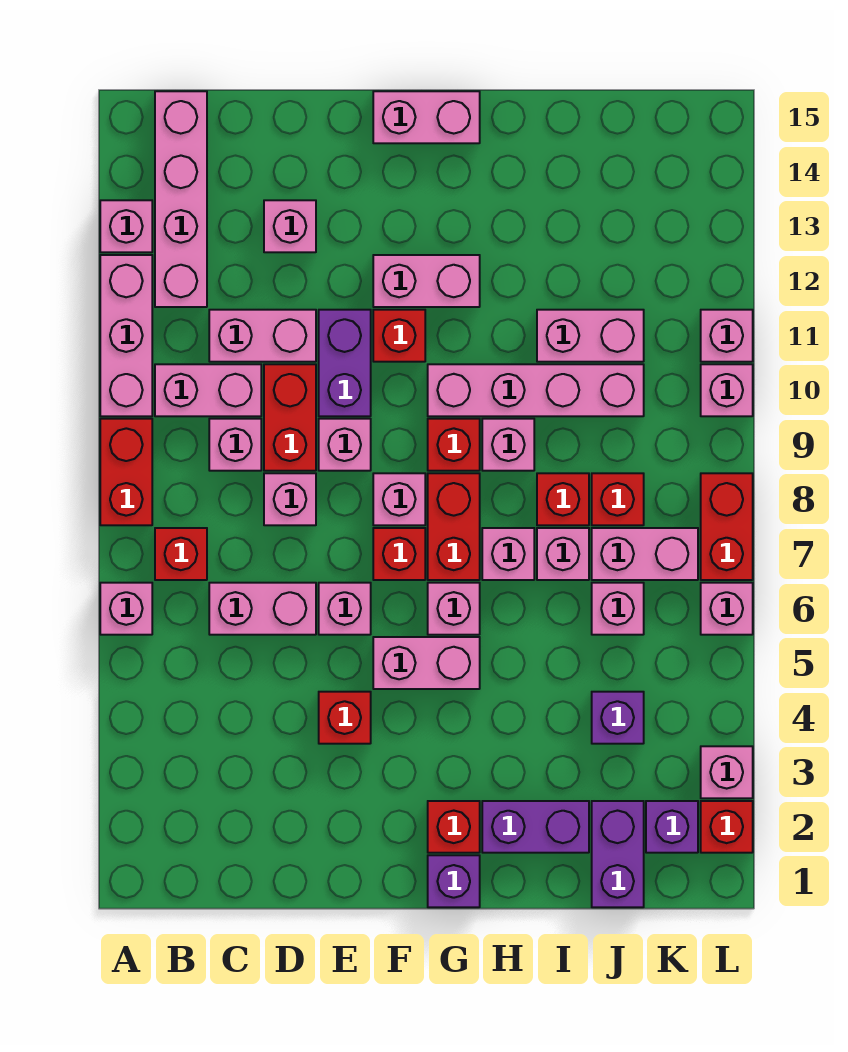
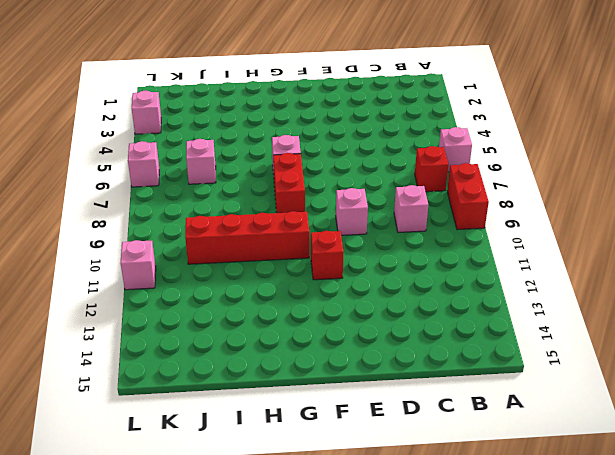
red brick G10:J10 level 1 -> pink brick G10:J10 level 1
none -> pink brick A10:A12 level 1
none -> pink brick A13 level 1
none -> pink brick B10:C10 level 1
none -> pink brick B12:B15 level 1

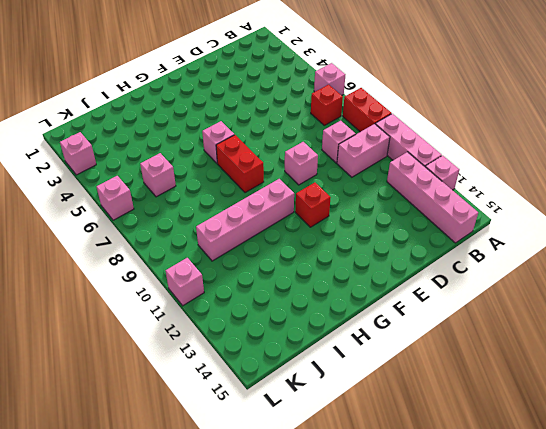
none -> pink brick C6:D6 level 1
none -> pink brick C11:D11 level 1
none -> pink brick D8 level 1
none -> red brick D9:D10 level 1

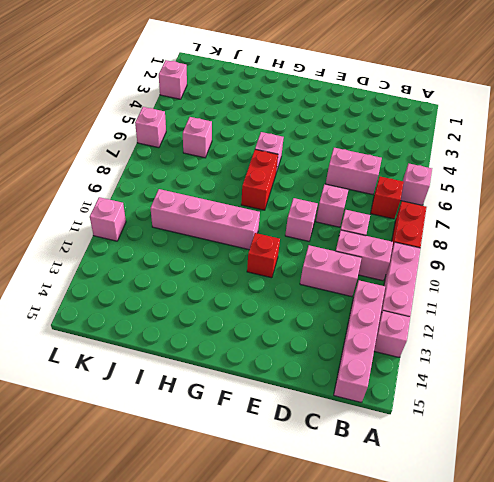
none -> red brick D9:D10 level 1
none -> pink brick D13 level 1
none -> red brick E4 level 1
none -> pink brick E6 level 1

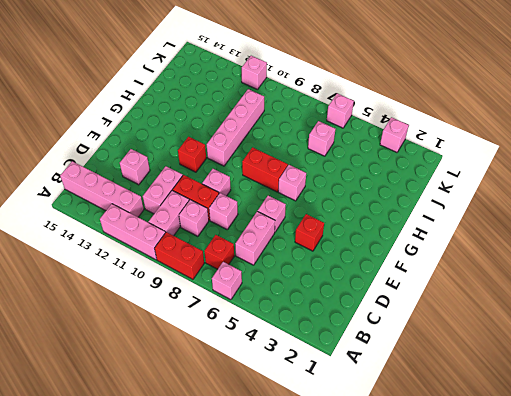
none -> pink brick A13 level 1
none -> purple brick E10:E11 level 1
none -> pink brick F5:G5 level 1
none -> red brick F7 level 1

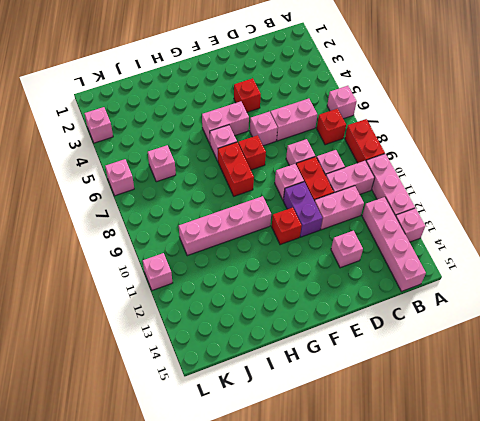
none -> pink brick F8 level 1
none -> pink brick F12:G12 level 1
none -> pink brick F15:G15 level 1
none -> purple brick G1 level 1

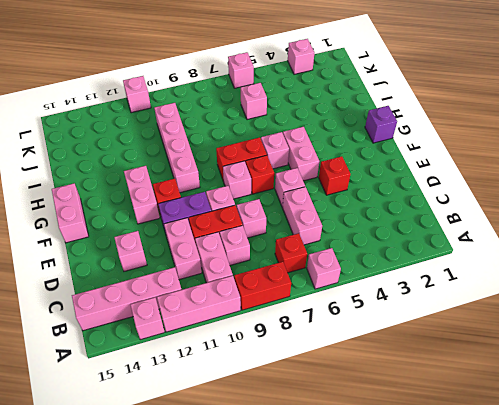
none -> red brick G2 level 1
none -> red brick G9 level 1
none -> purple brick H2:I2 level 1
none -> pink brick H7 level 1

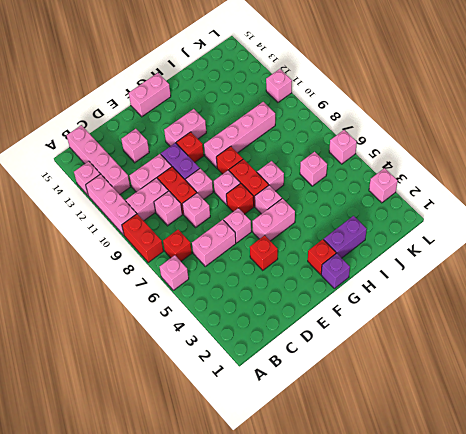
none -> pink brick H9 level 1
none -> pink brick I7 level 1
none -> red brick I8 level 1
none -> pink brick I11:J11 level 1

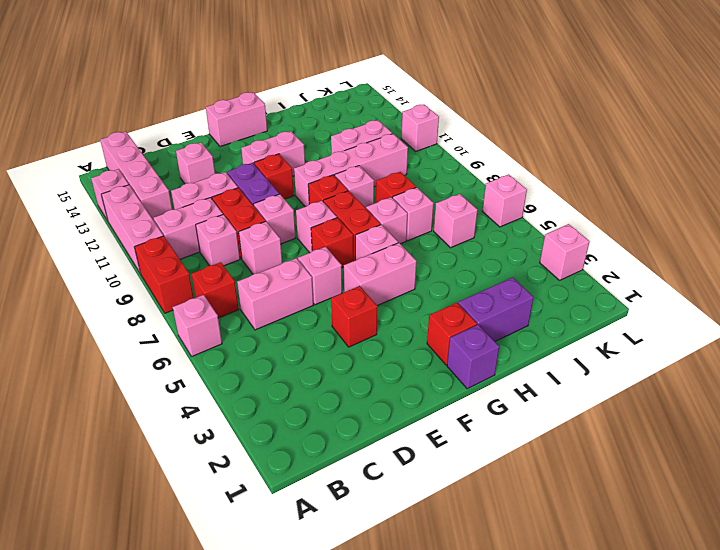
none -> purple brick J1:J2 level 1
none -> purple brick J4 level 1
none -> pink brick J7:K7 level 1
none -> red brick J8 level 1

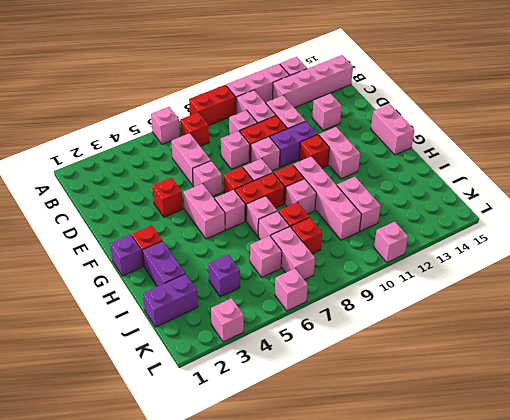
none -> purple brick K2 level 1
none -> red brick L2 level 1
none -> red brick L7:L8 level 1
none -> pink brick L10 level 1

